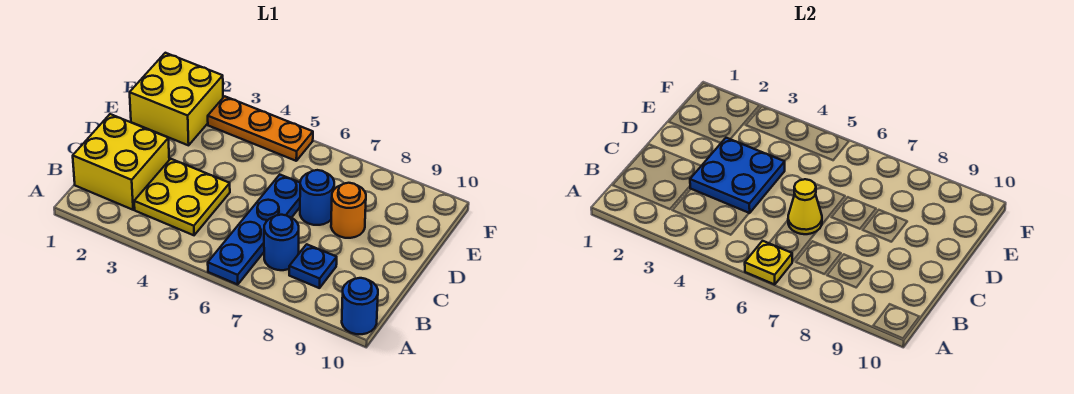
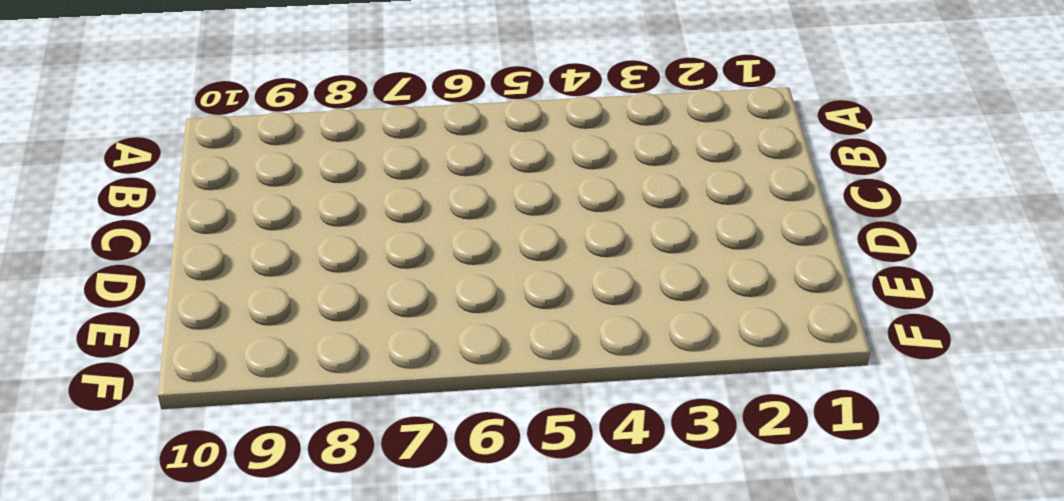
none -> blue plate A6:D6 level 1
none -> blue round brick A10 level 1
none -> yellow brick B1:C2 level 1

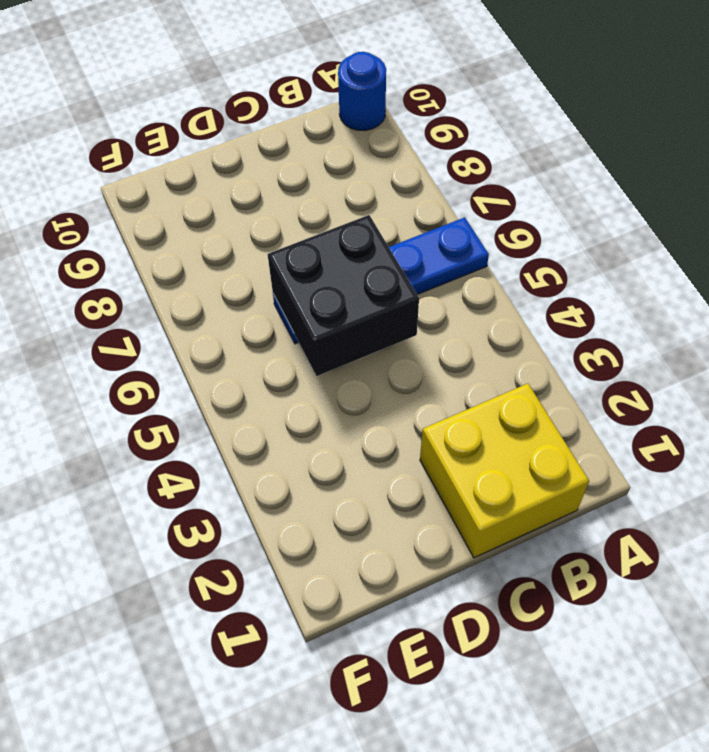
black brick C5:D6 level 2 -> yellow cone C6 level 2
none -> yellow plate B3:C4 level 1
none -> blue round brick B7 level 1
none -> blue plate B8 level 1

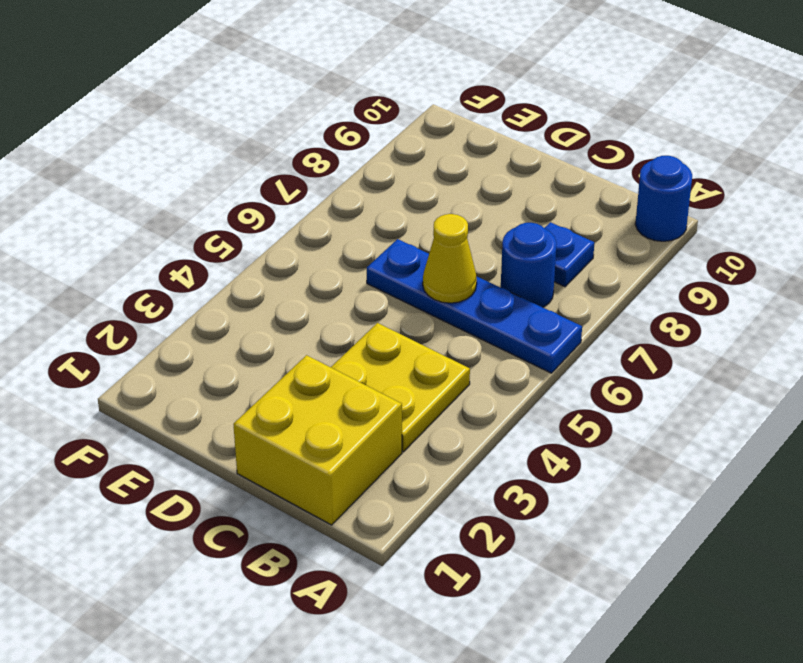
none -> blue round brick D7 level 1
none -> orange round brick D8 level 1
none -> yellow brick E1:F2 level 1

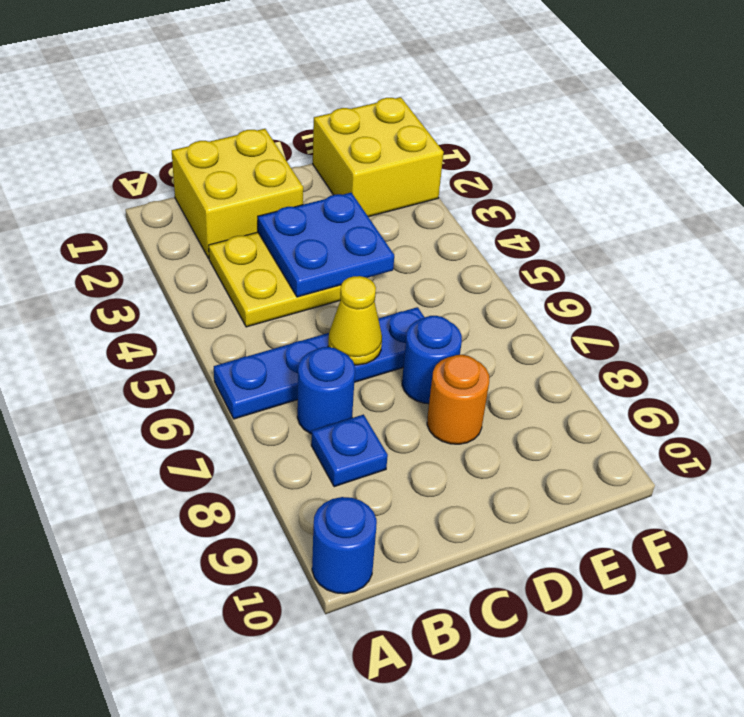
none -> orange plate F3:F5 level 1
none -> yellow plate A6 level 2

